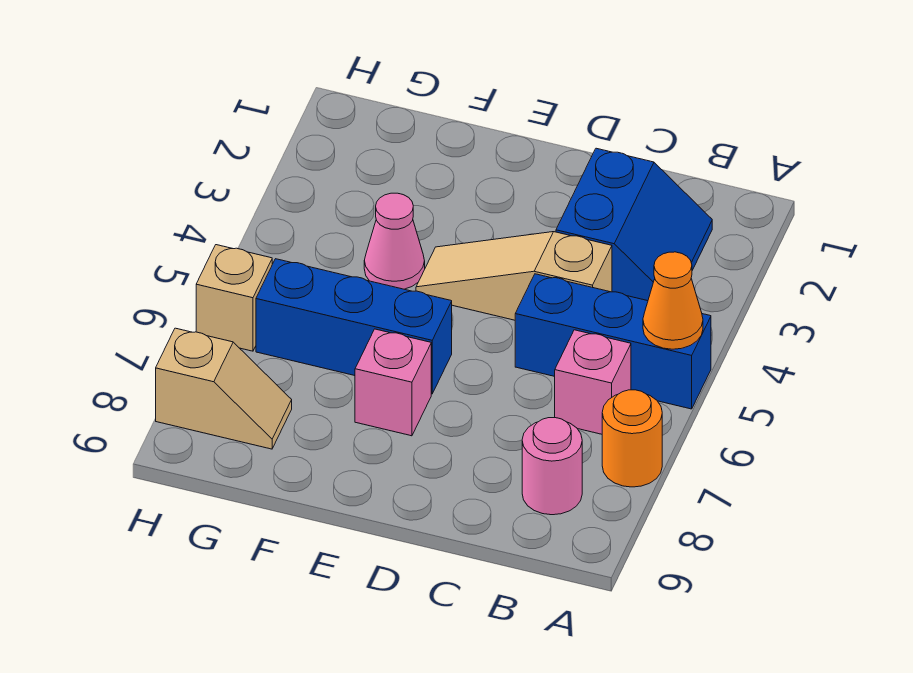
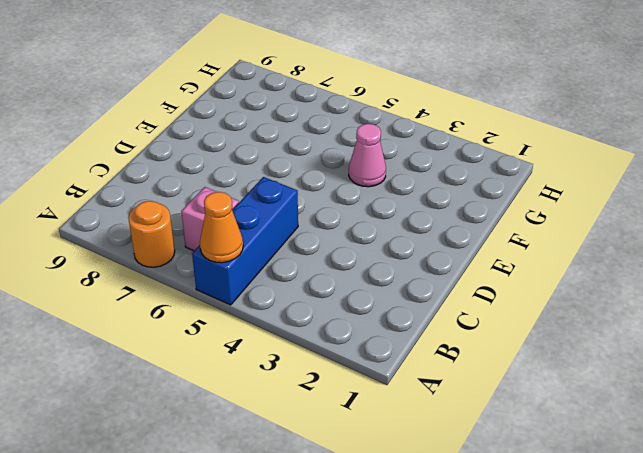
none -> blue slope B2:C3 level 1 top C
none -> pink round brick B8 level 1
none -> tan slope C4:E4 level 1 top C

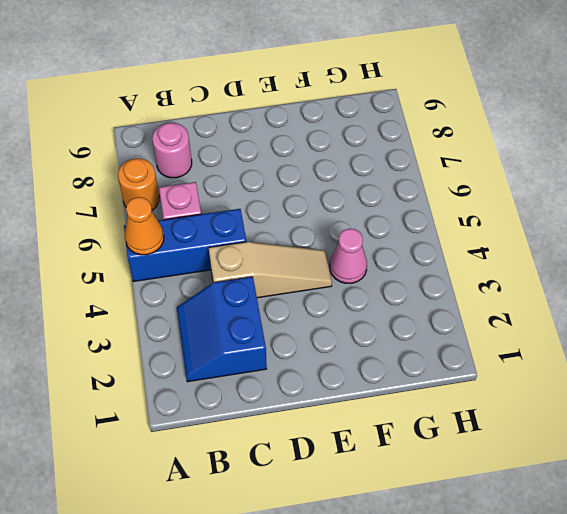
none -> blue brick E6:G6 level 1
none -> pink brick E7 level 1
none -> tan slope G8:H8 level 1 top H

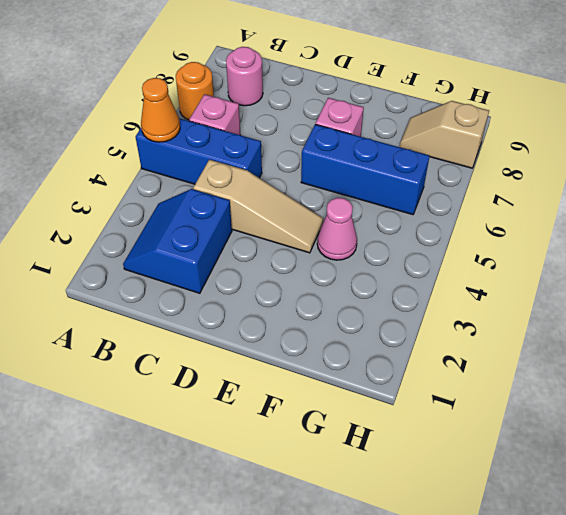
none -> tan brick H6 level 1

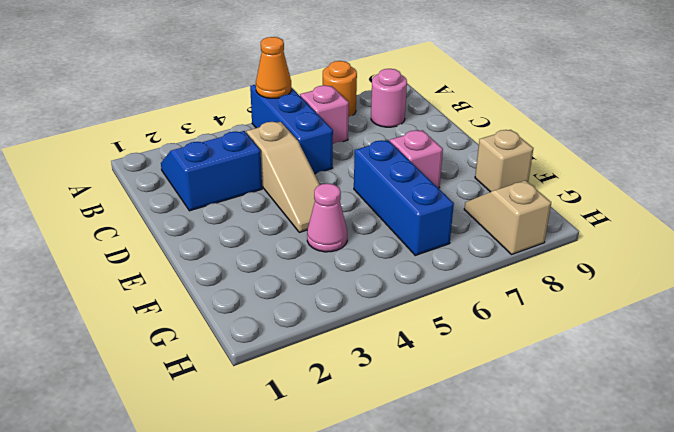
tan brick F9 level 1 -> tan brick H6 level 1

